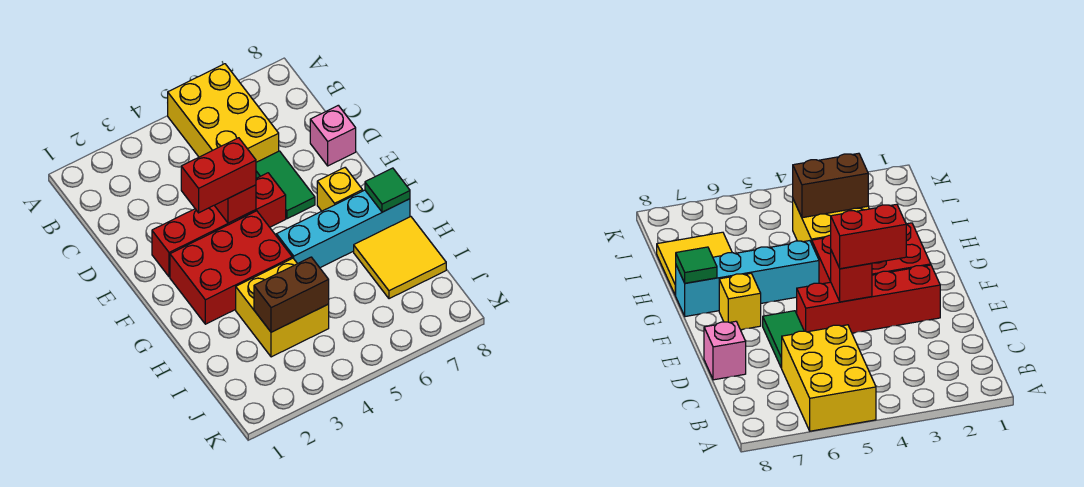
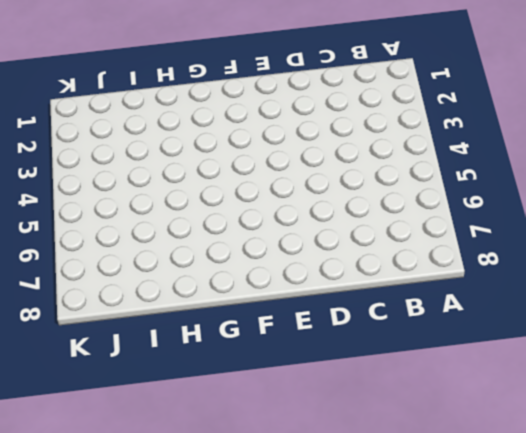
none -> yellow brick A5:C6 level 1
none -> green tile D6:E6 level 1
none -> pink brick D8 level 1

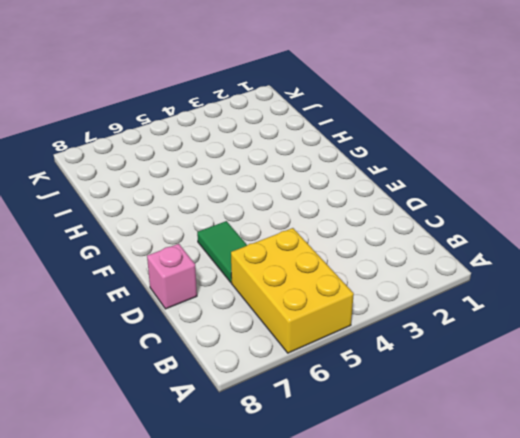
none -> red brick E2:E5 level 1
none -> red brick F2:G4 level 1
none -> yellow brick F7 level 1

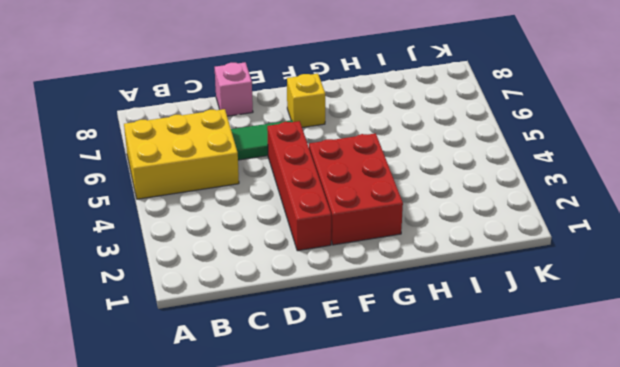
none -> cyan brick G5:G8 level 1
none -> yellow brick H3:I4 level 1
none -> yellow tile H7:I8 level 1

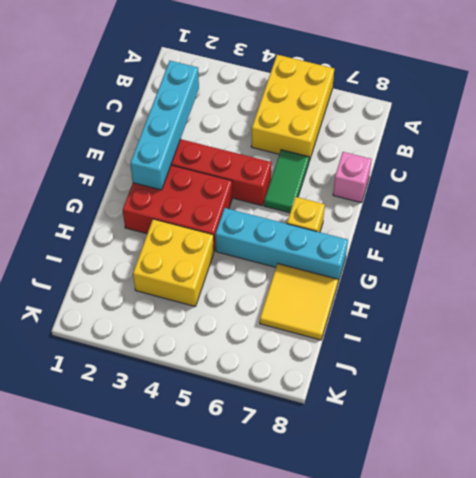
cyan brick C2:F2 level 2 -> none
none -> red brick E4 level 2
none -> green tile G8 level 2
none -> brown brick I3:I4 level 2

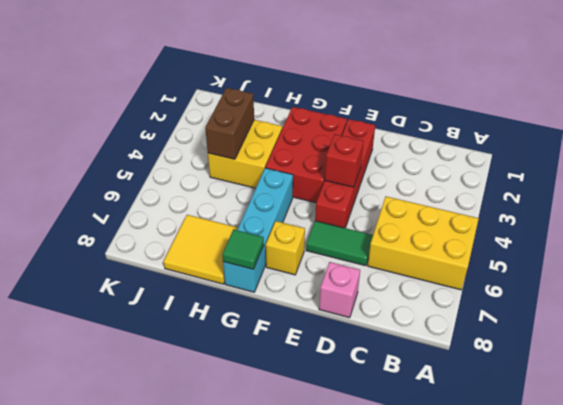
none -> red brick E3:E4 level 3

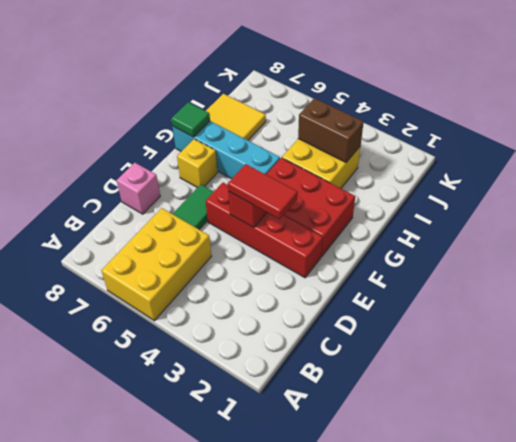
red tile E3:E4 level 3 -> red brick E3:E4 level 3

